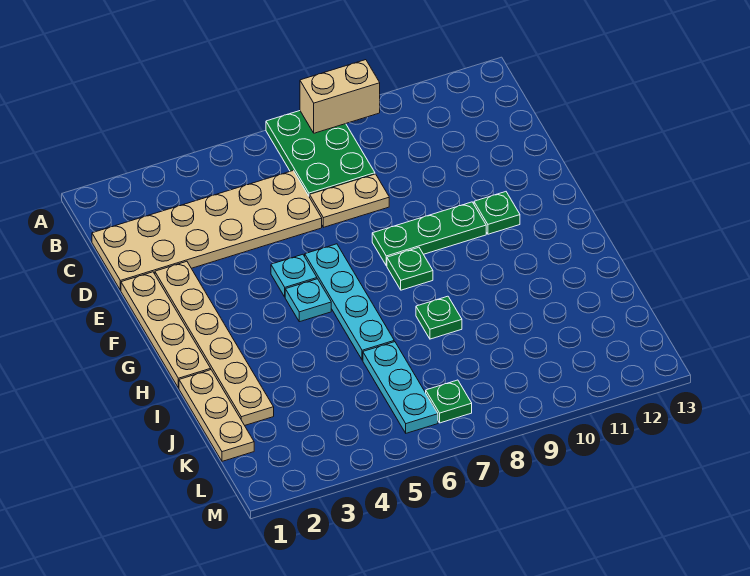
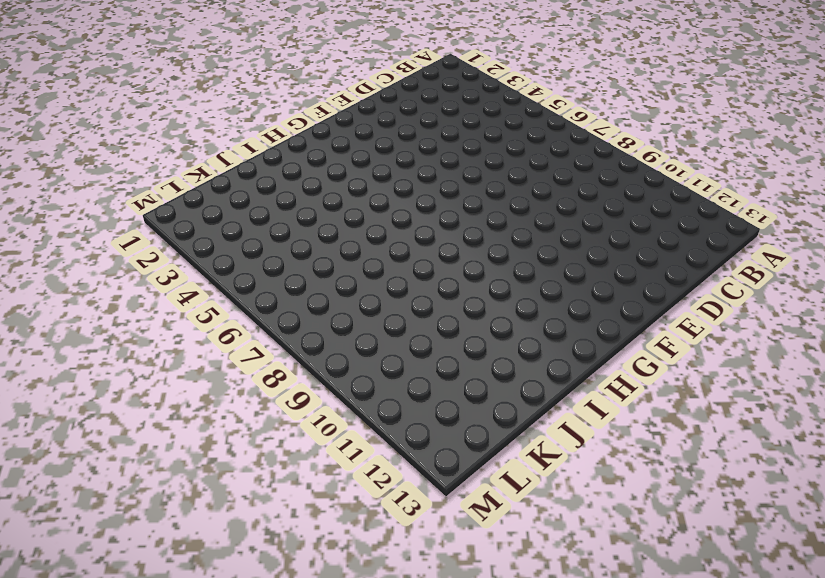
none -> green plate A7:C8 level 1
none -> tan plate C1:D6 level 1
none -> tan plate D7:D8 level 1

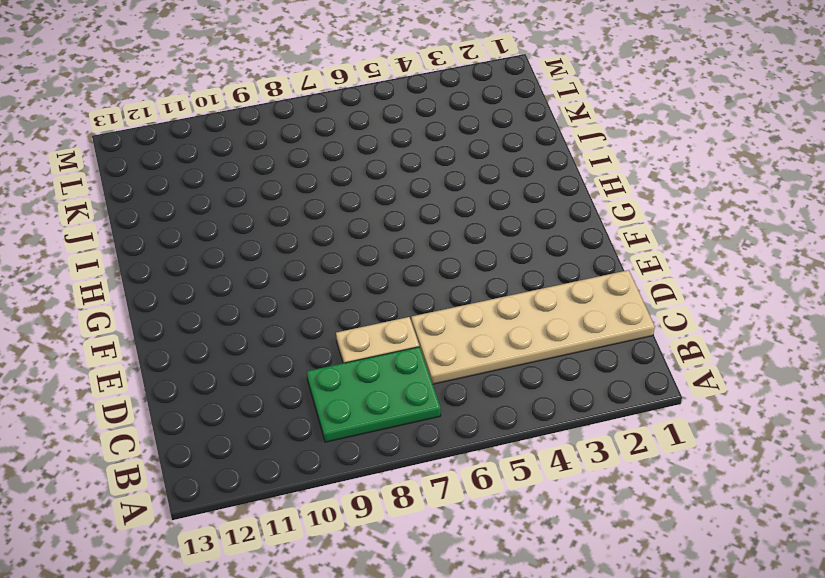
green plate B7:C9 level 1 -> green plate A7:C8 level 1
none -> tan plate E1:H1 level 1
none -> tan plate E2:J2 level 1
none -> cyan plate F5 level 1

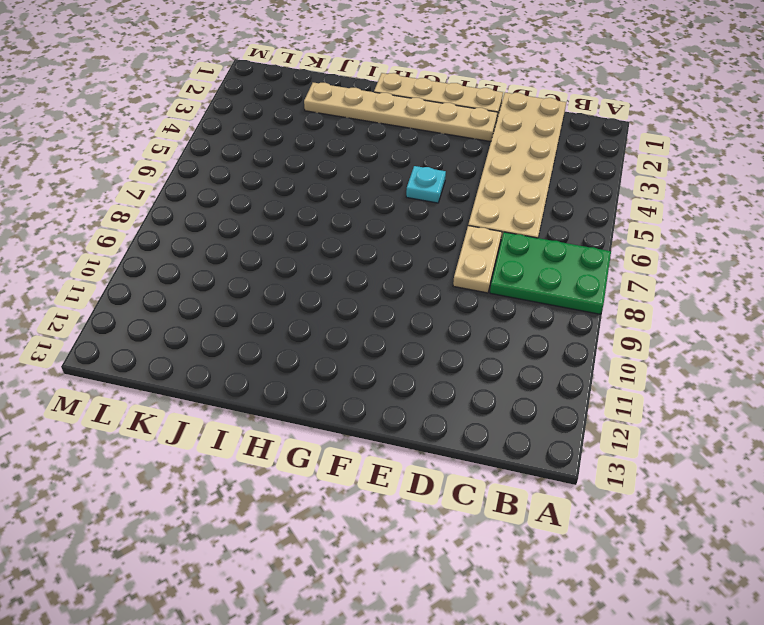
none -> cyan plate F6:I6 level 1
none -> green plate F8:F10 level 1
none -> green plate F11 level 1

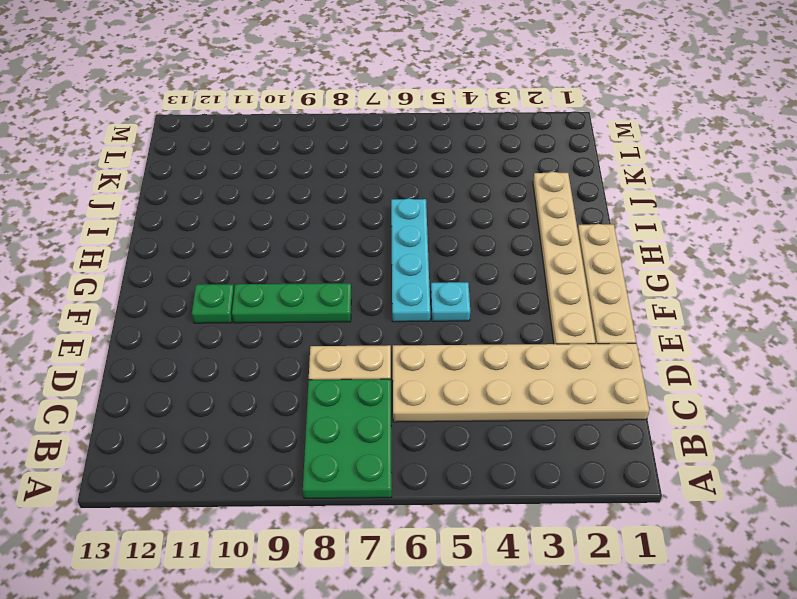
none -> cyan plate G5 level 1
none -> green plate G8 level 1
none -> tan plate I1:K1 level 1

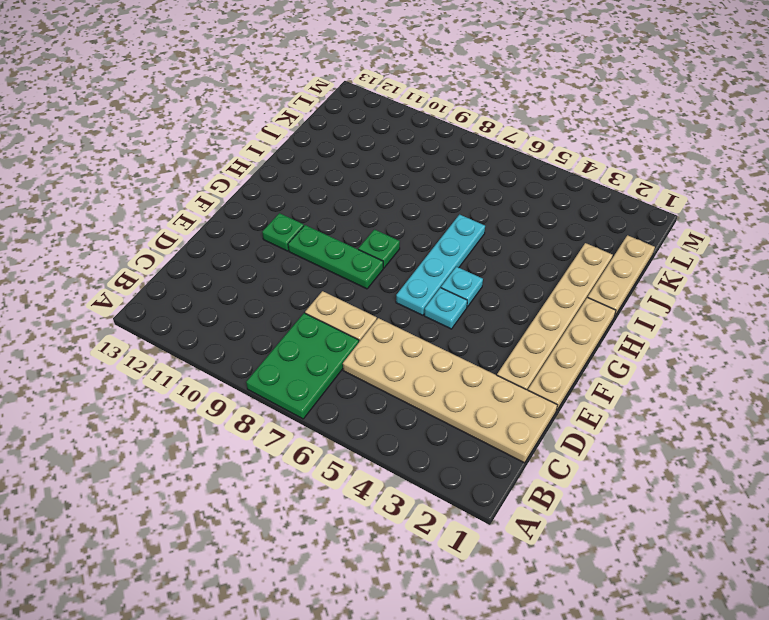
none -> green plate I8 level 1
none -> cyan plate J6:L6 level 1
none -> green plate L7 level 1

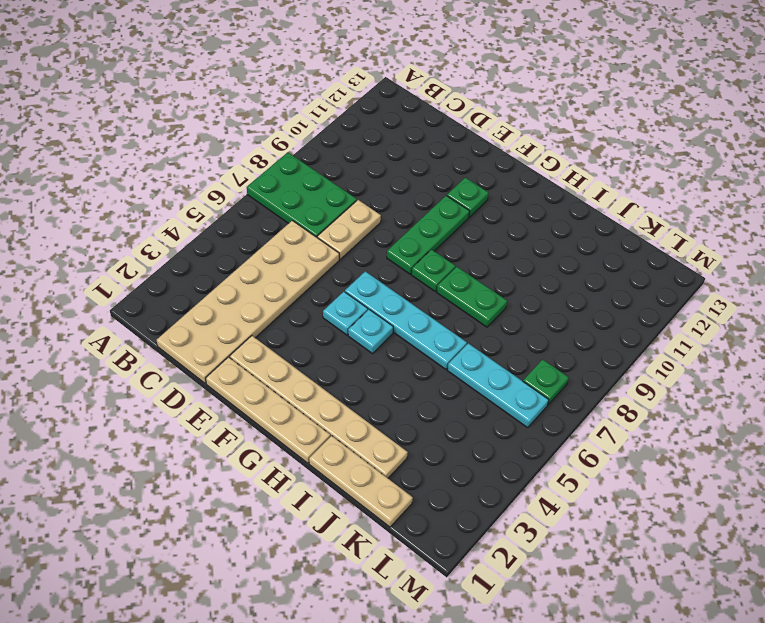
green plate H8:I8 level 1 -> green plate I8 level 1
none -> tan brick A8:A9 level 2

